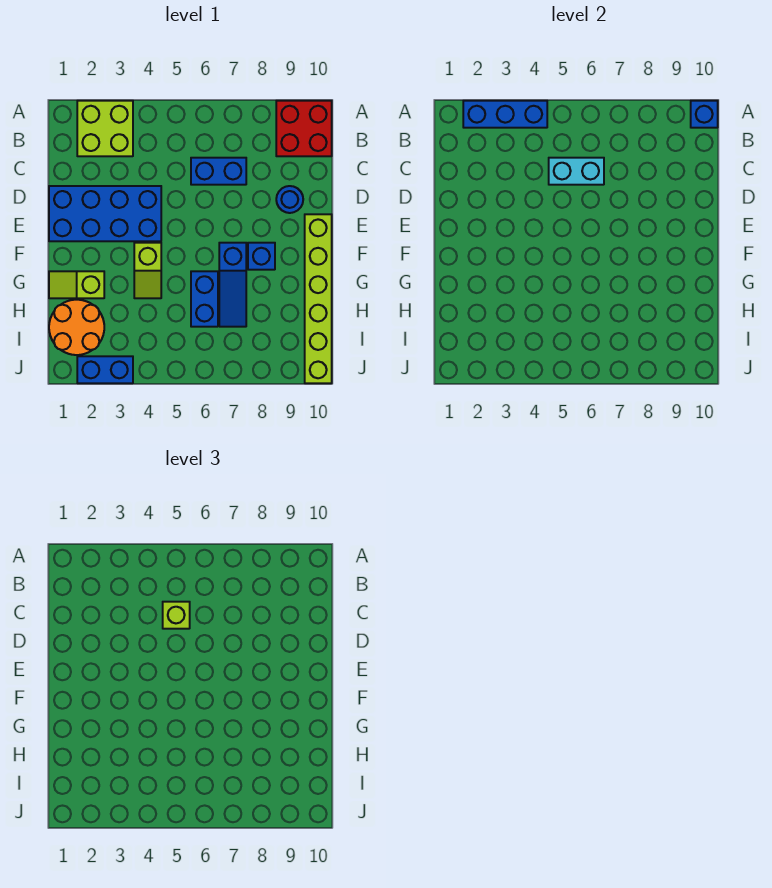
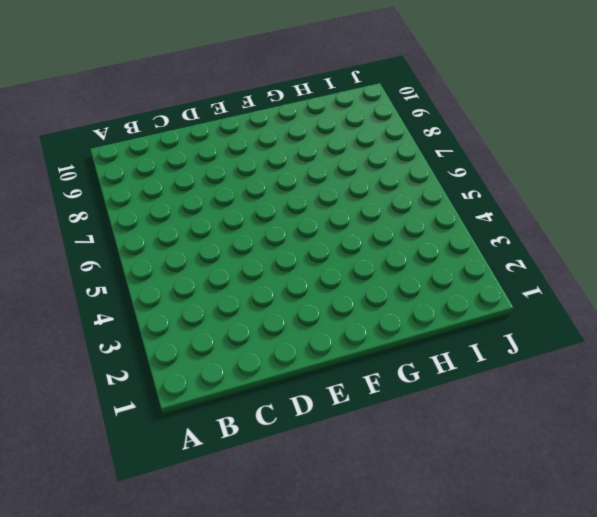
none -> lime brick A2:B3 level 1
none -> red brick A9:B10 level 1
none -> blue brick C6:C7 level 1

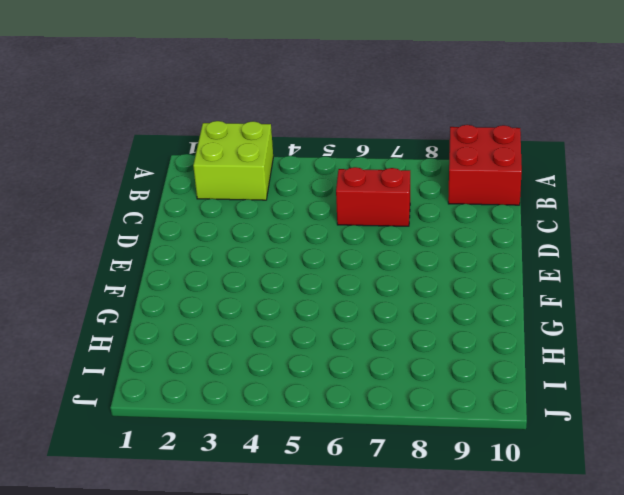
red brick C6:C7 level 1 -> blue brick C6:C7 level 1
none -> blue brick D1:E4 level 1
none -> blue round brick D9 level 1
none -> lime brick E10:J10 level 1

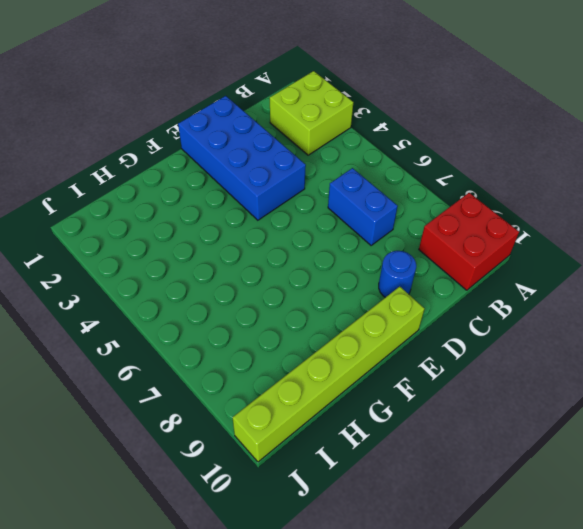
none -> lime slope F4:G4 level 1 top F
none -> blue slope F7:H7 level 1 top F
none -> blue brick F8 level 1

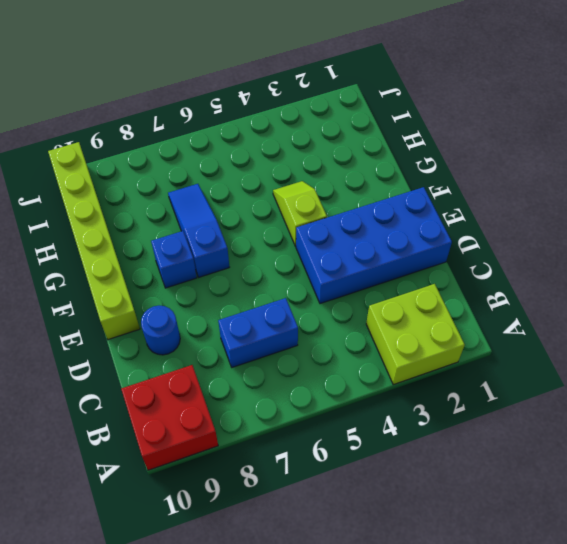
none -> lime slope G1:G2 level 1 top 2
none -> blue brick G6:H6 level 1
none -> orange round brick H1:I2 level 1

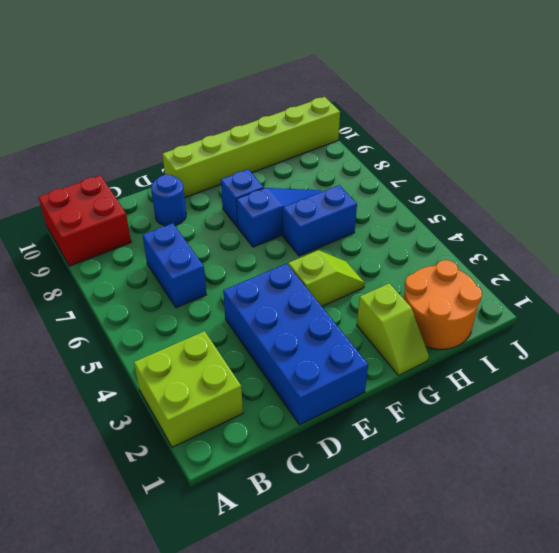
none -> blue brick J2:J3 level 1
none -> blue brick A2:A4 level 2
none -> blue brick A10 level 2

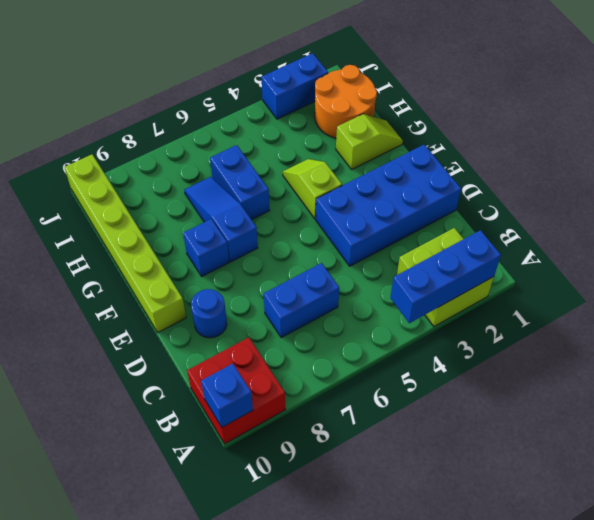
none -> cyan brick C5:C6 level 2
none -> lime brick C5 level 3

